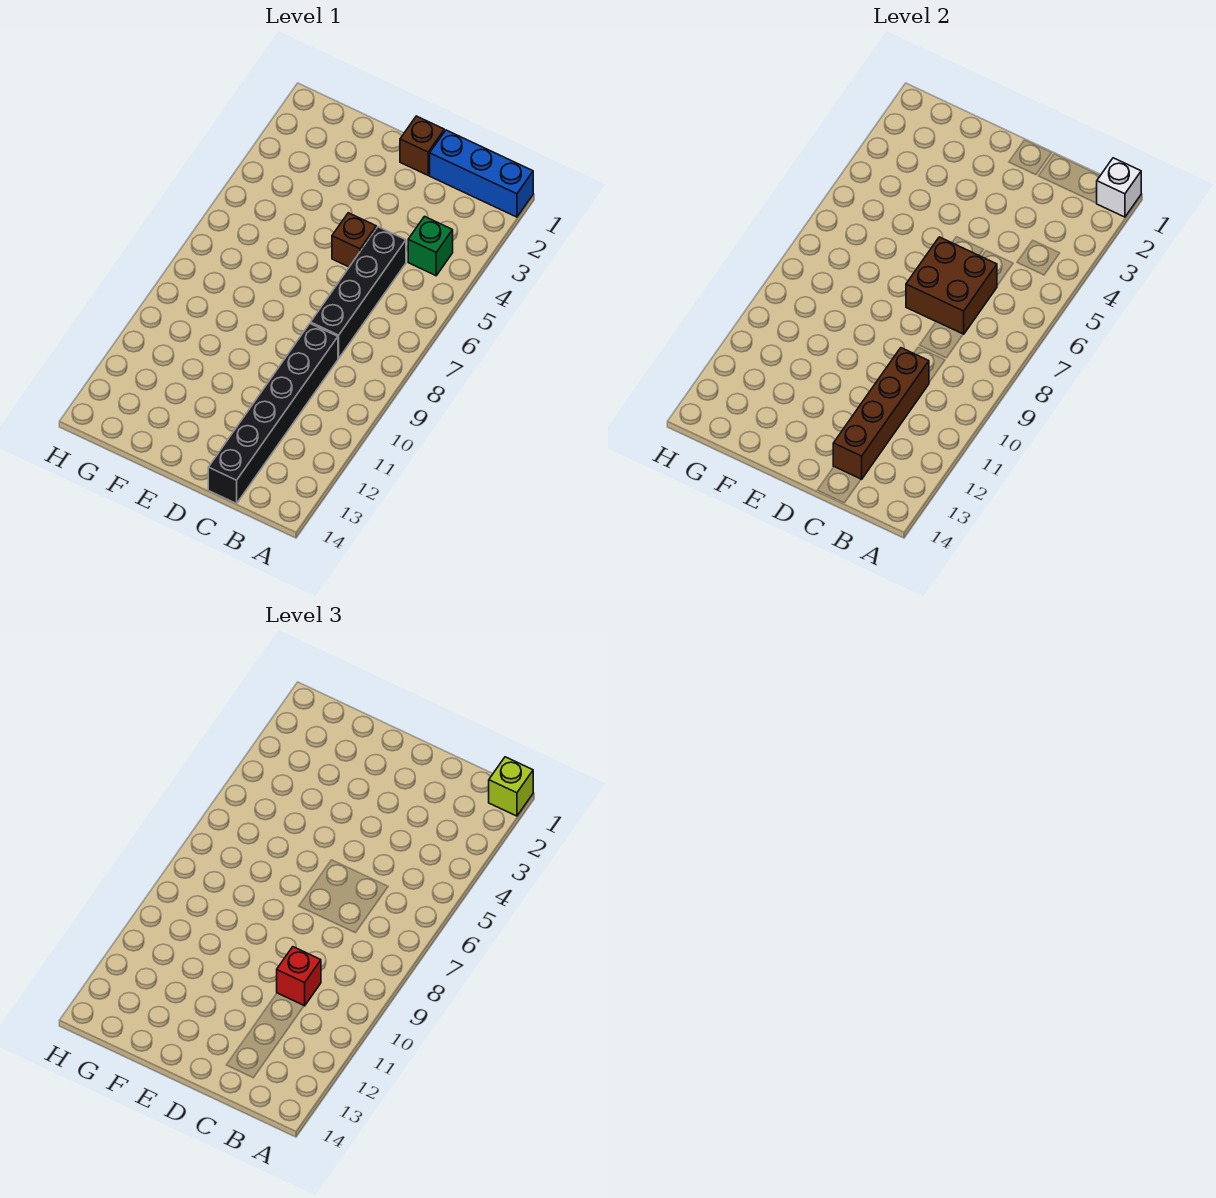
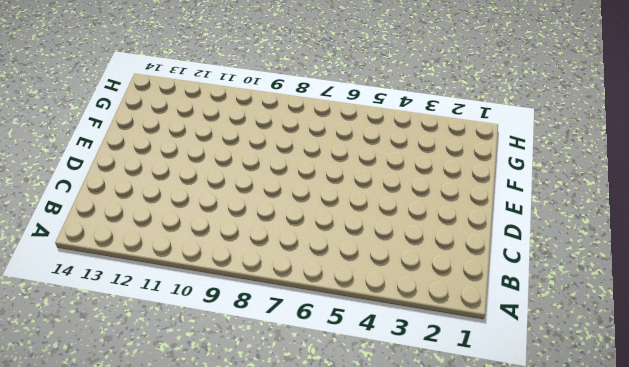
none -> blue brick A1:C1 level 1
none -> green brick B4 level 1

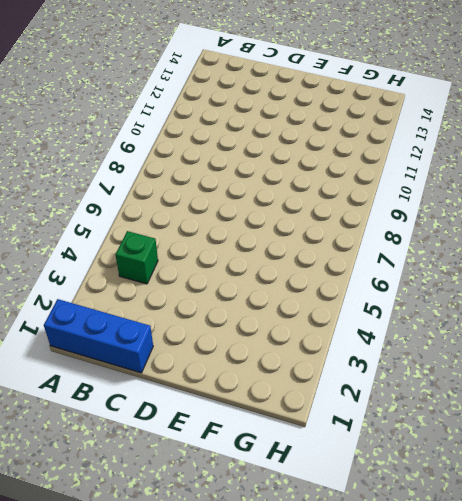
none -> black brick C5:C8 level 1
none -> black brick C9:C14 level 1

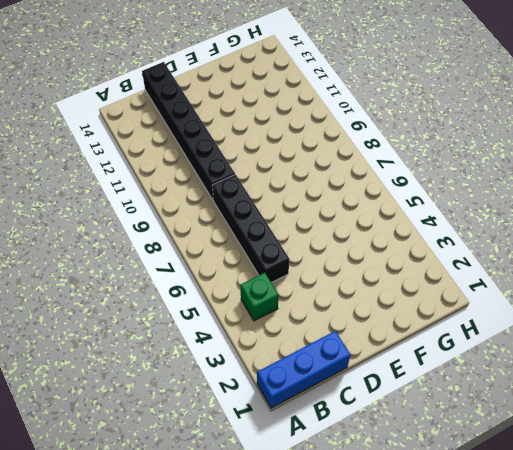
none -> brown brick D1 level 1
none -> brown brick D5 level 1

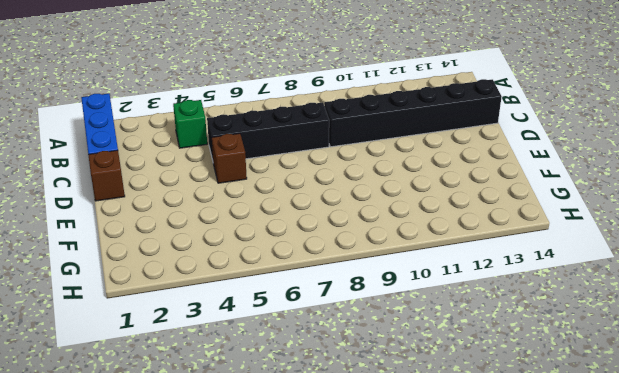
none -> white brick A1 level 2
none -> brown brick C6:D7 level 2

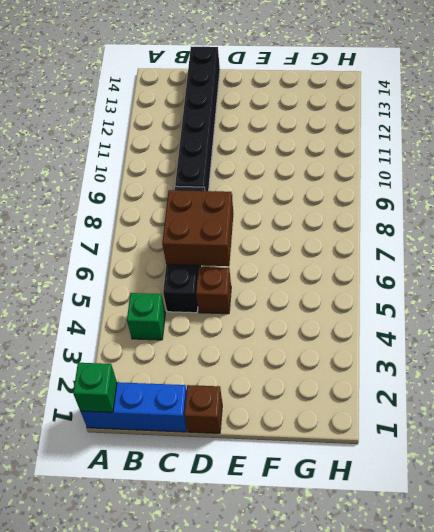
green brick A1 level 2 -> white brick A1 level 2
none -> brown brick C10:C13 level 2
none -> lime brick A1 level 3

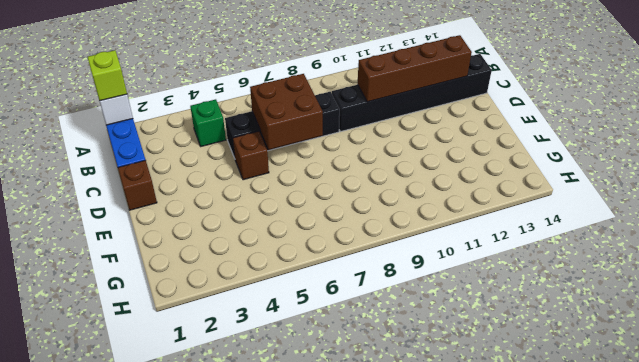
none -> red brick C10 level 3

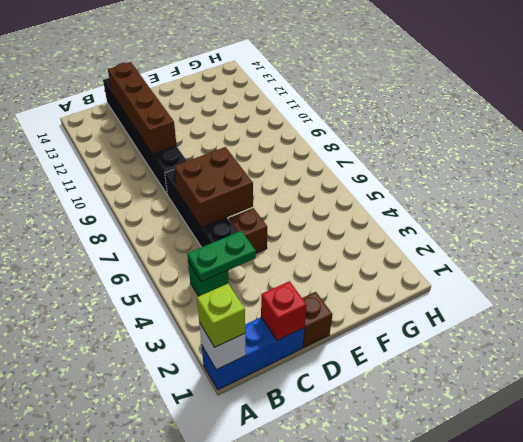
green plate B4:C4 level 2 -> none
red brick C1 level 2 -> red brick C10 level 3

